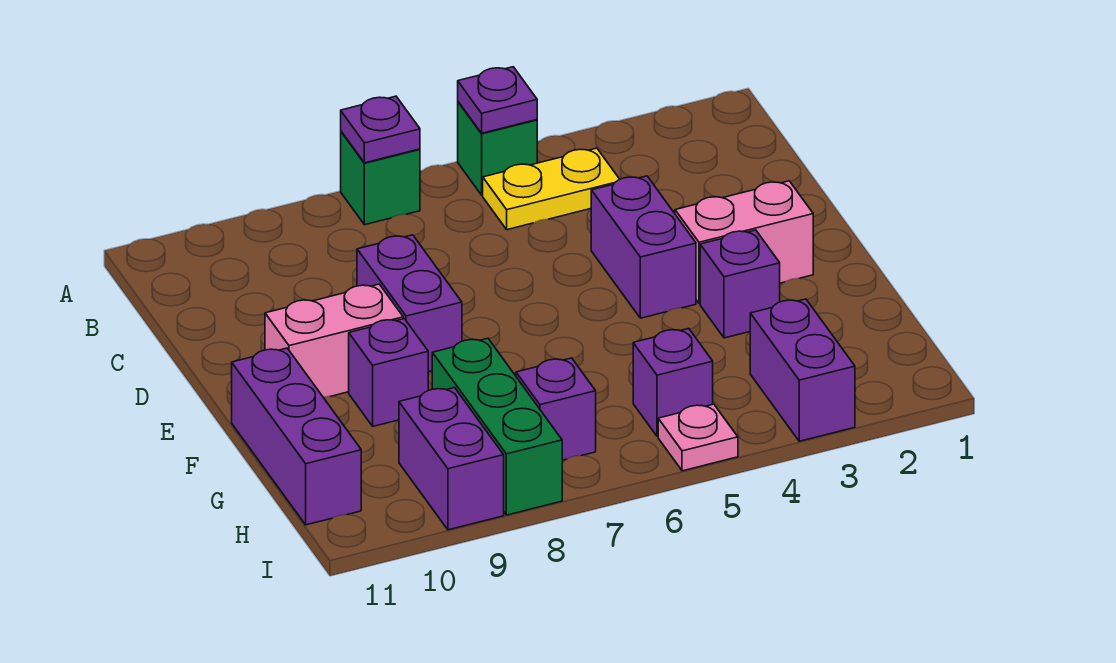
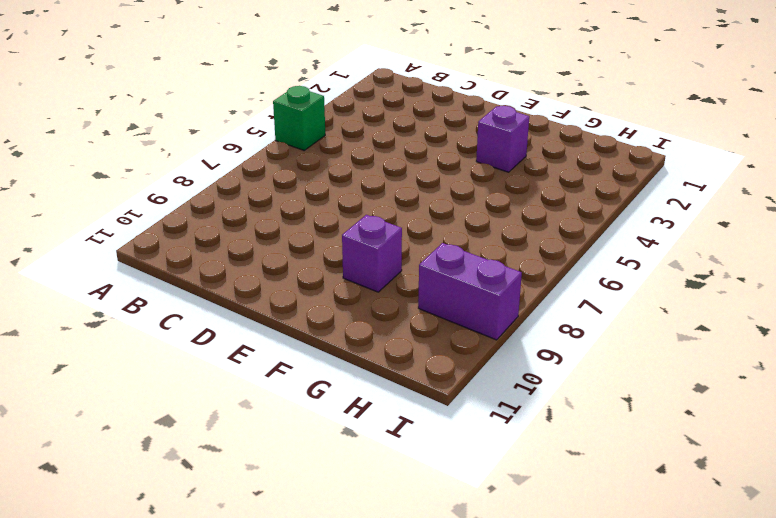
none -> green brick A7 level 1
none -> yellow plate B4:B5 level 1
none -> purple brick D4:E4 level 1

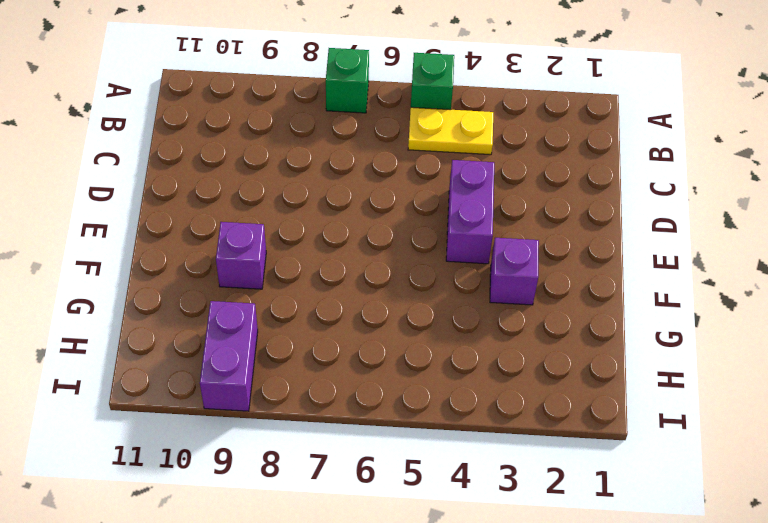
none -> purple brick D8:E8 level 1
none -> pink brick E2:E3 level 1
none -> pink brick E9:E10 level 1

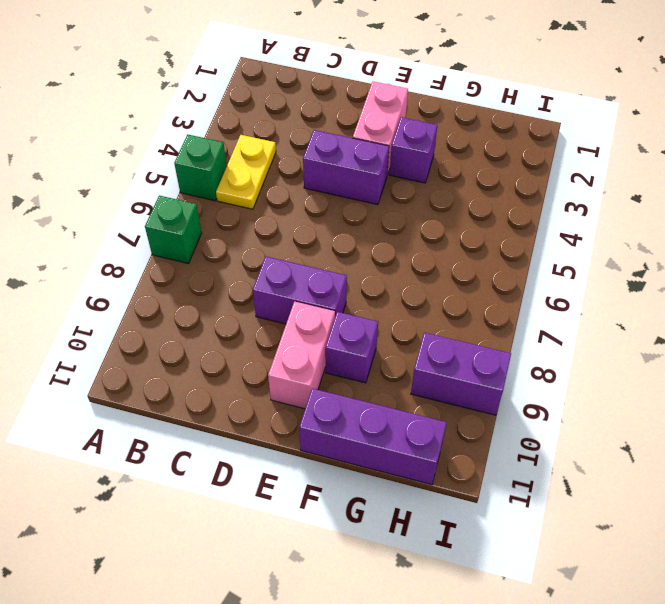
none -> green brick G8:I8 level 1
none -> purple brick H3:I3 level 1
none -> purple brick H5 level 1

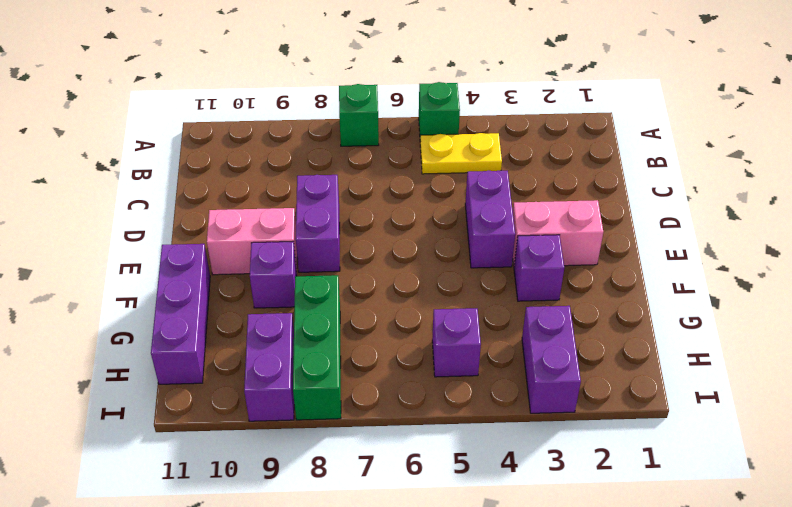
none -> purple brick H7 level 1
none -> pink plate I5 level 1
none -> purple plate A5 level 2

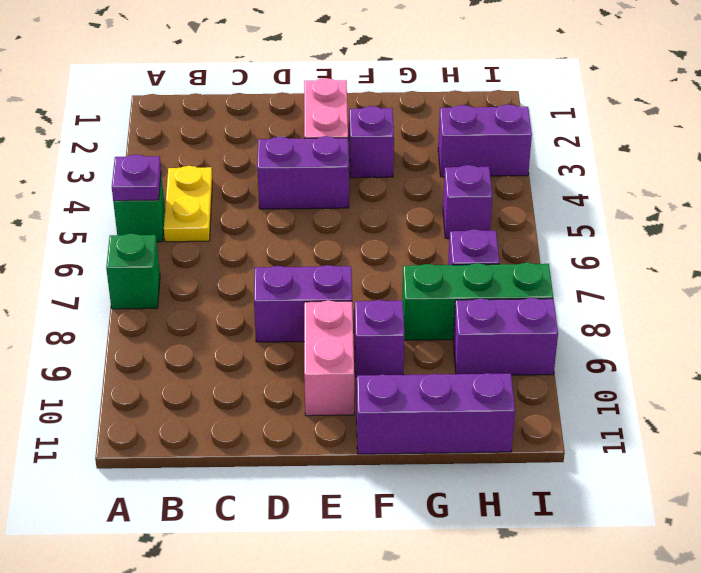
none -> pink plate I5 level 1
none -> purple plate A7 level 2

